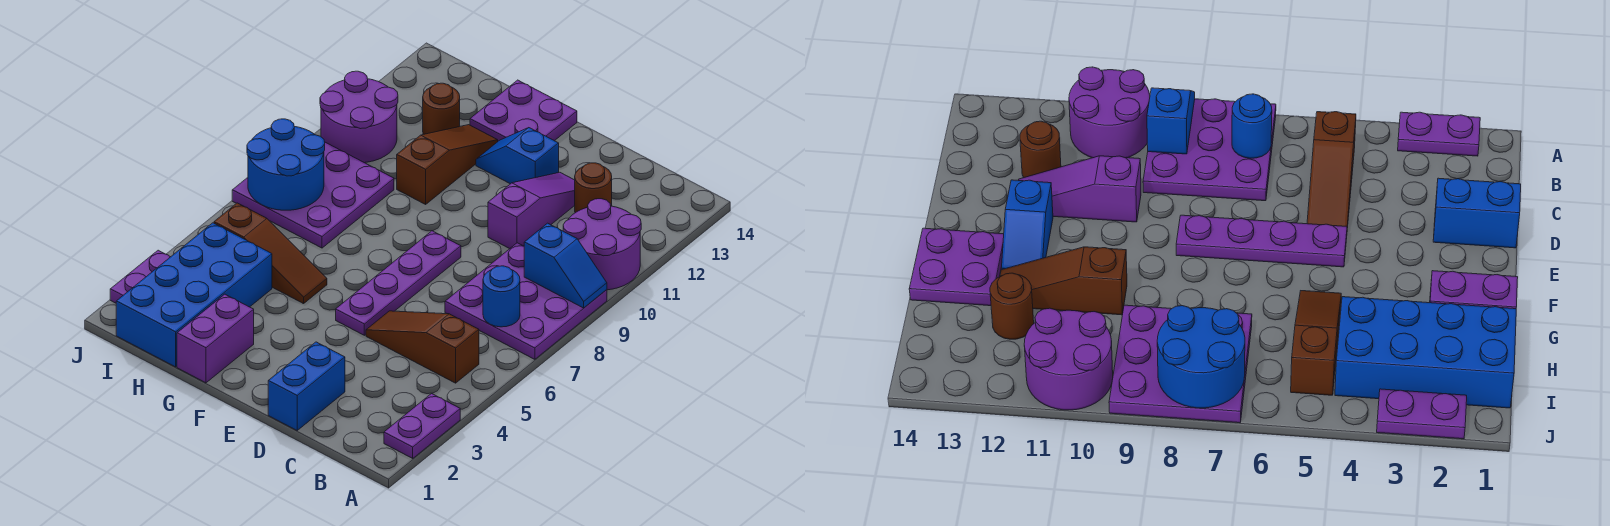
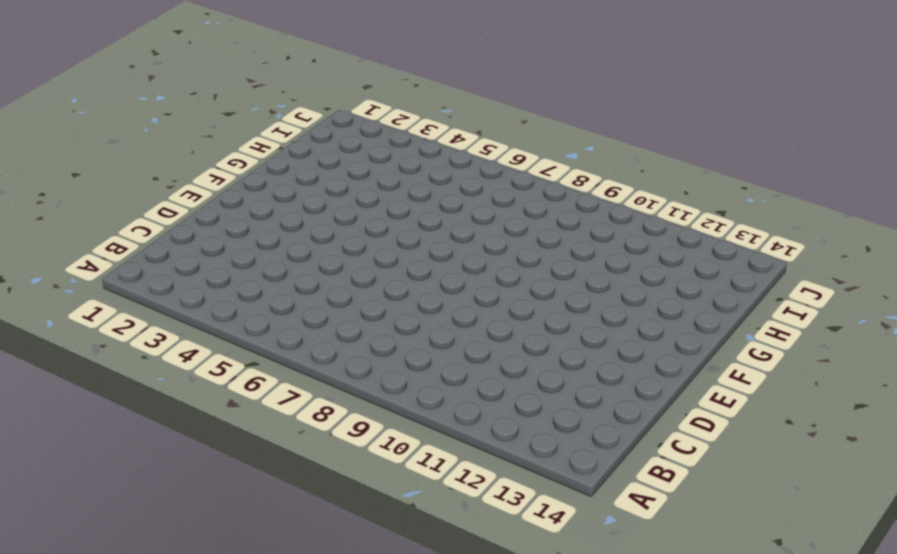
none -> purple plate A2:A3 level 1
none -> purple plate A7:C9 level 1
none -> purple round brick A10:B11 level 1

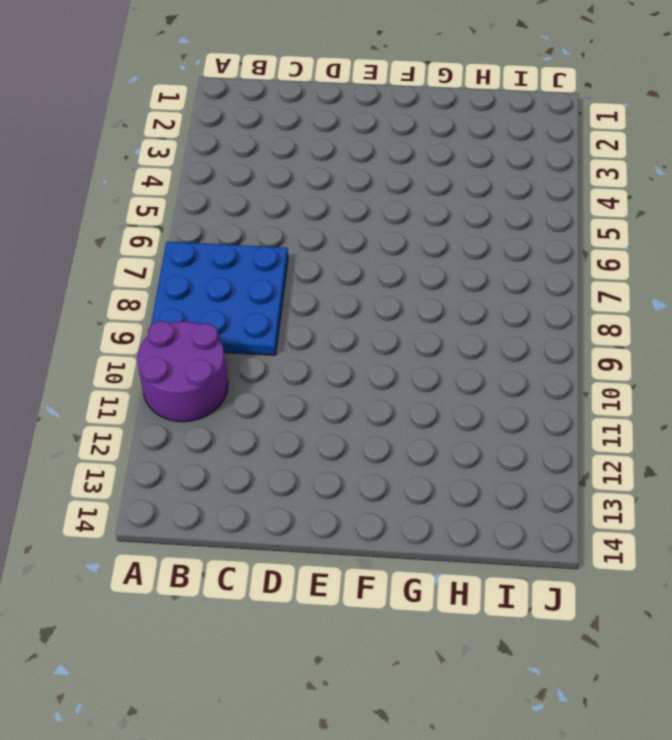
blue plate A7:C9 level 1 -> purple plate A7:C9 level 1
none -> purple plate A2:A3 level 1
none -> brown slope B5:D5 level 1 top B
none -> brown round brick C12 level 1

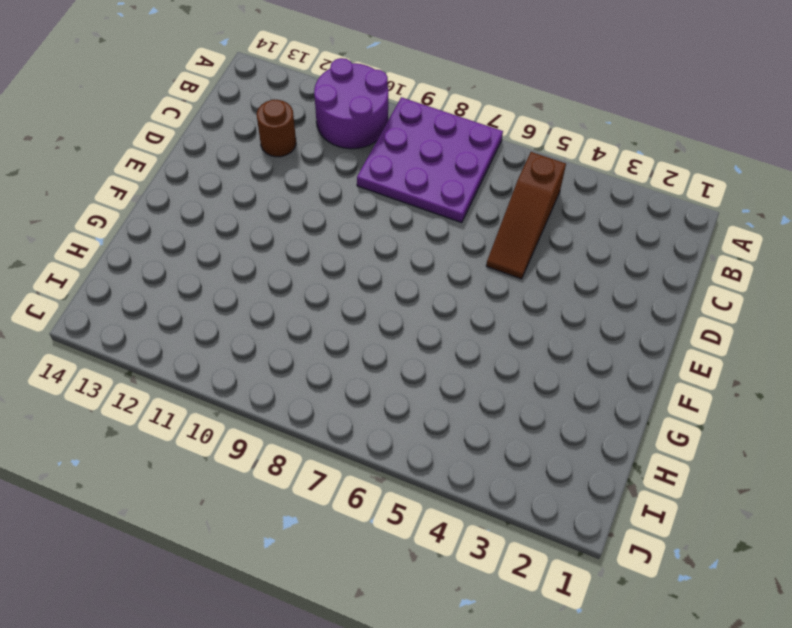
none -> purple plate A2:A3 level 1
none -> blue brick D1:D2 level 1
none -> purple slope D10:D12 level 1 top 10

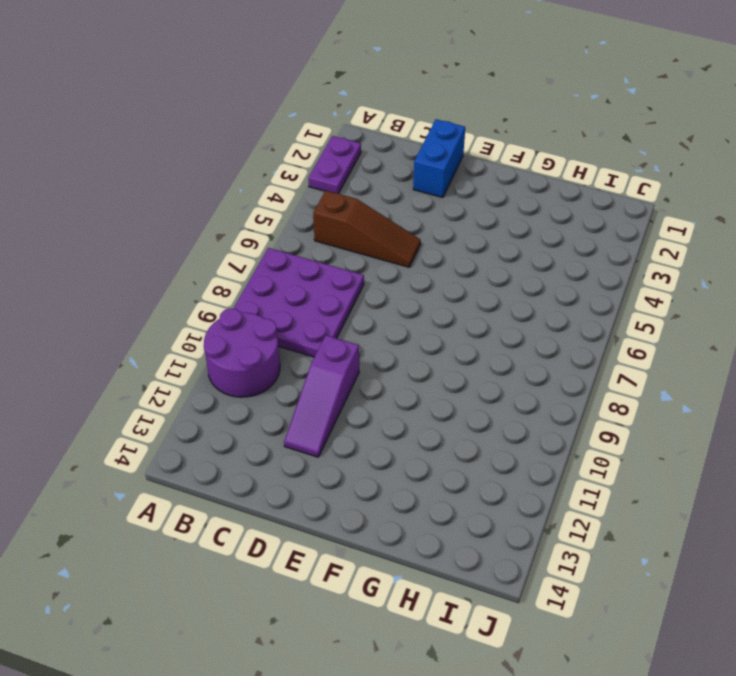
none -> brown round brick C12 level 1
none -> purple plate E5:E8 level 1
none -> blue slope E12:F12 level 1 top E

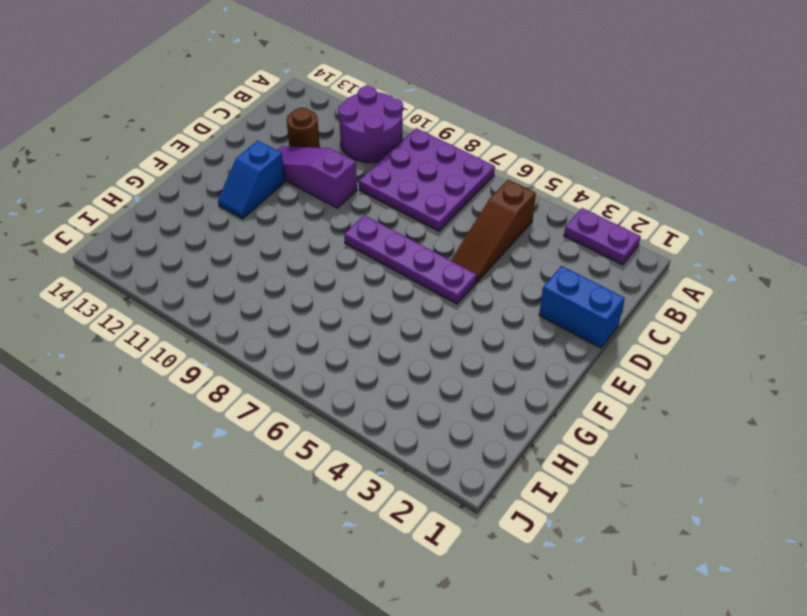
none -> purple plate F13:G14 level 1
none -> purple brick G1:G2 level 1
none -> brown slope G5:I5 level 1 top I

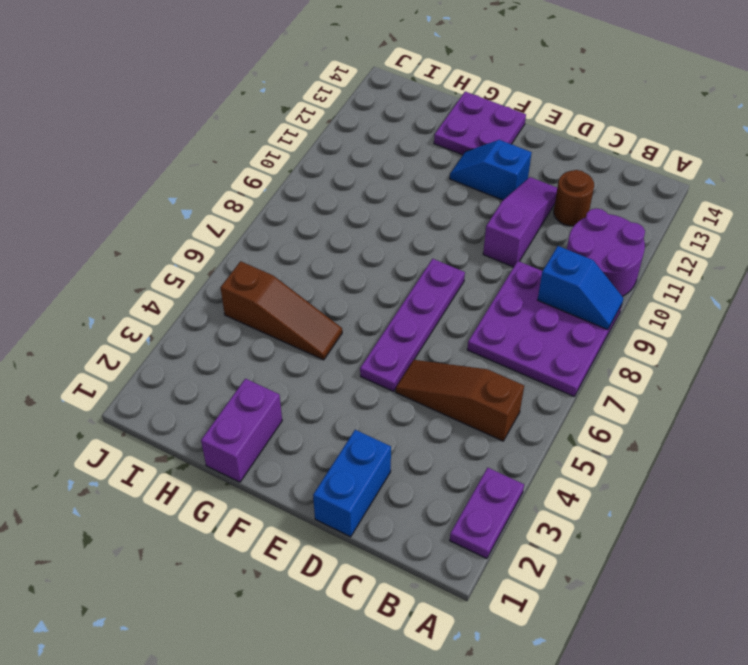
none -> brown slope G10:G12 level 1 top 10
none -> blue brick H1:I4 level 1
none -> purple plate H7:J9 level 1

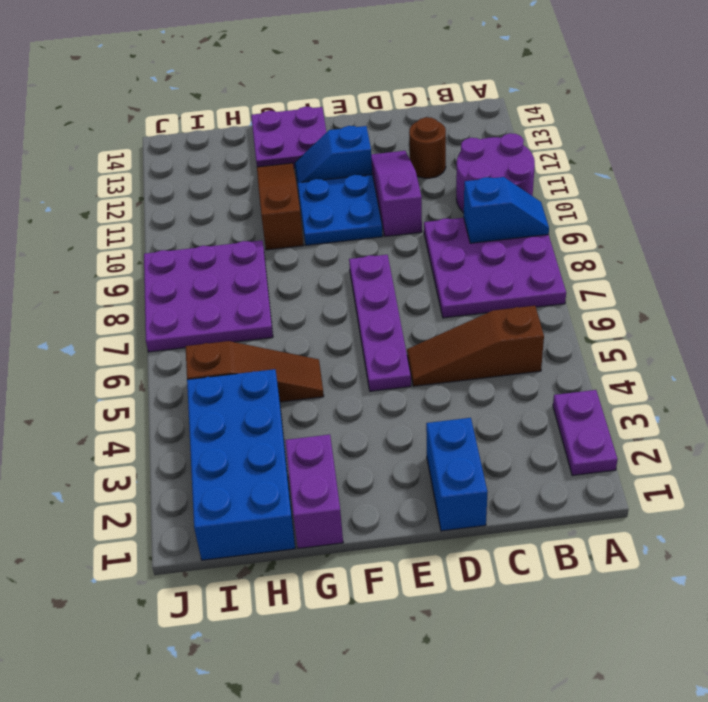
blue plate E10:F11 level 1 -> none
none -> brown round brick H12 level 1
none -> purple round brick I10:J11 level 1
none -> purple plate J2:J3 level 1

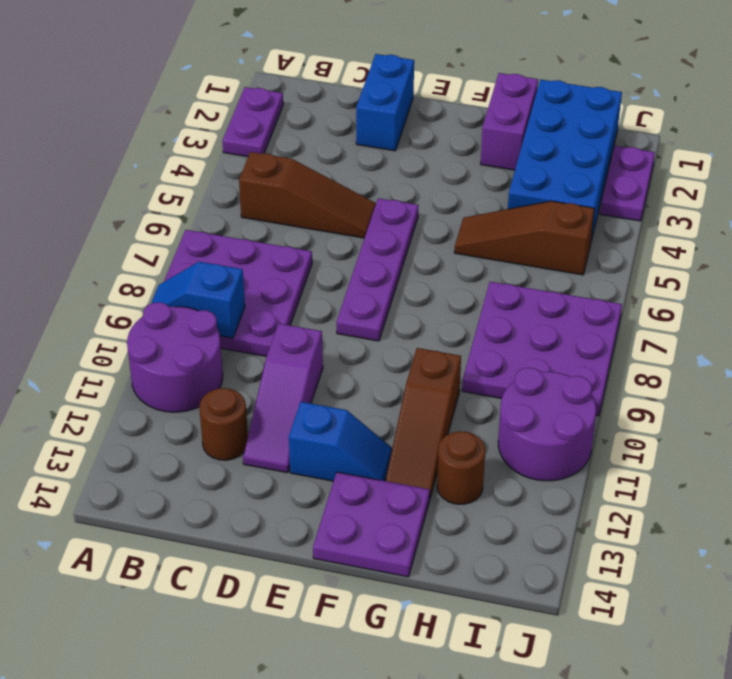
none -> blue round brick B7 level 2
none -> blue round brick I7:J8 level 2

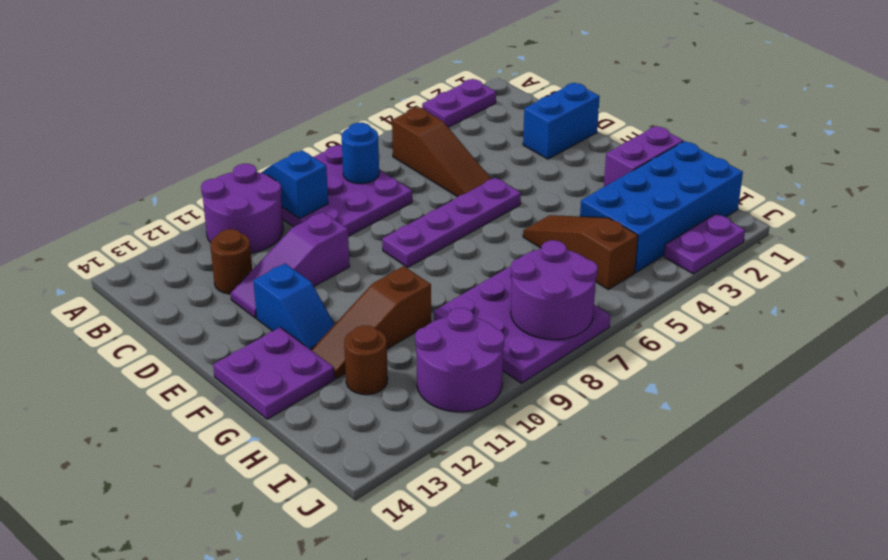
purple round brick I7:J8 level 2 -> blue round brick I7:J8 level 2

